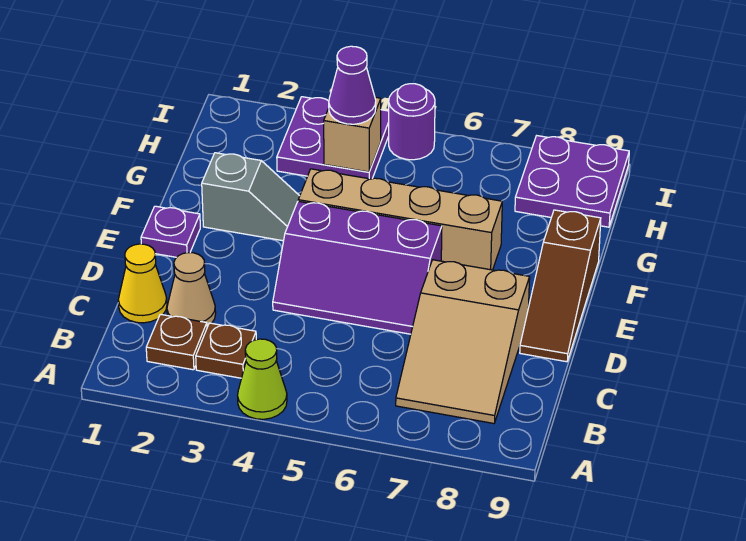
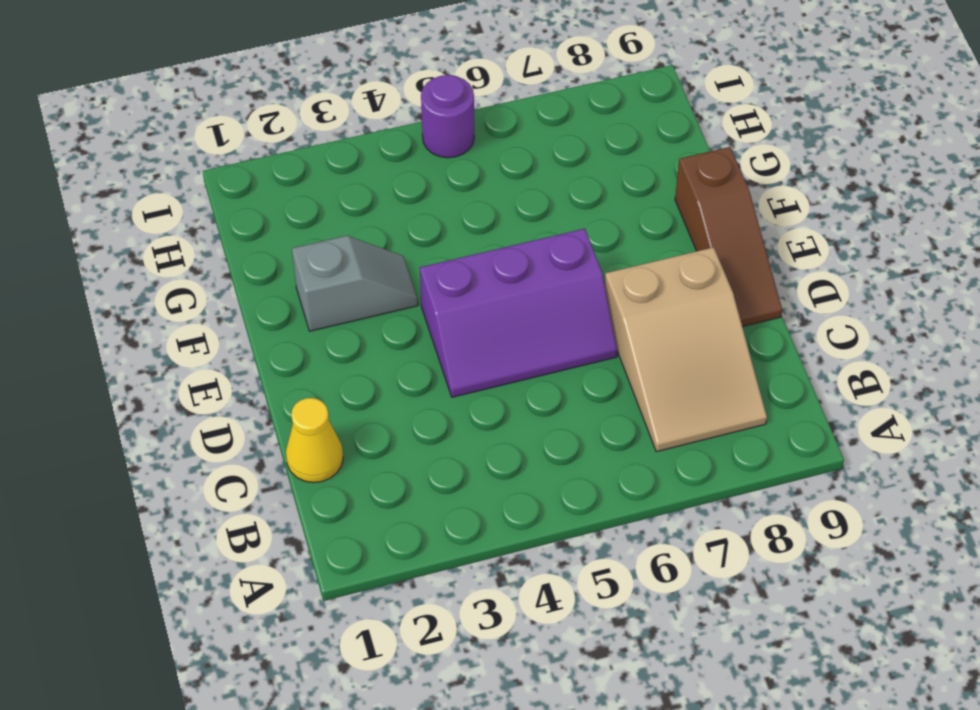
none -> lime cone A4 level 1
none -> brown plate B2 level 1
none -> brown plate B3 level 1

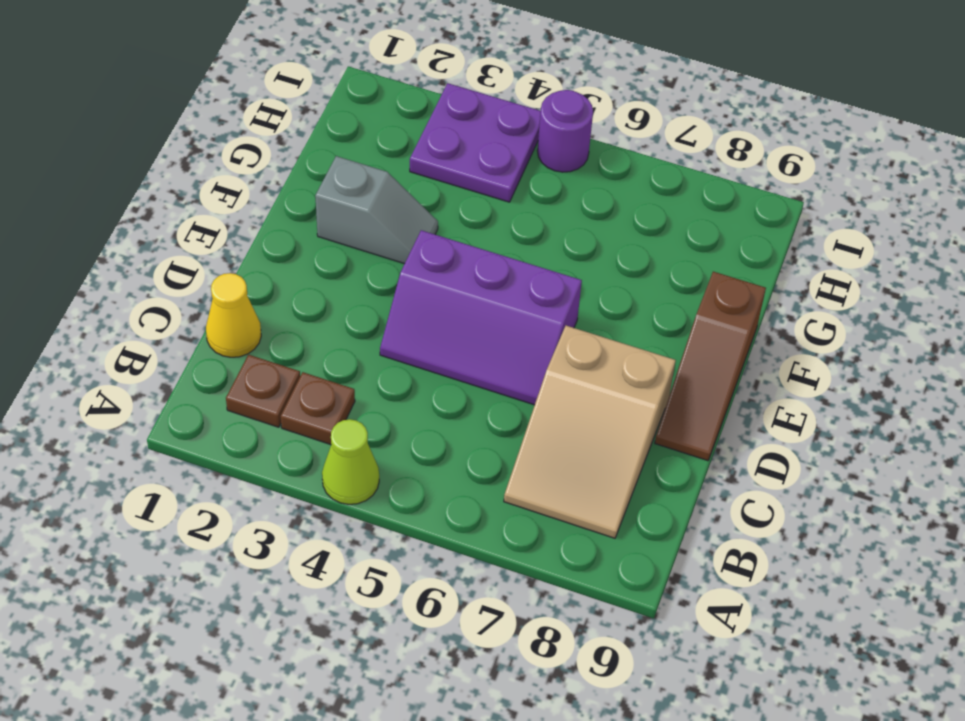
none -> tan cone C2 level 1
none -> purple plate E1 level 1
none -> tan brick F4:F7 level 1

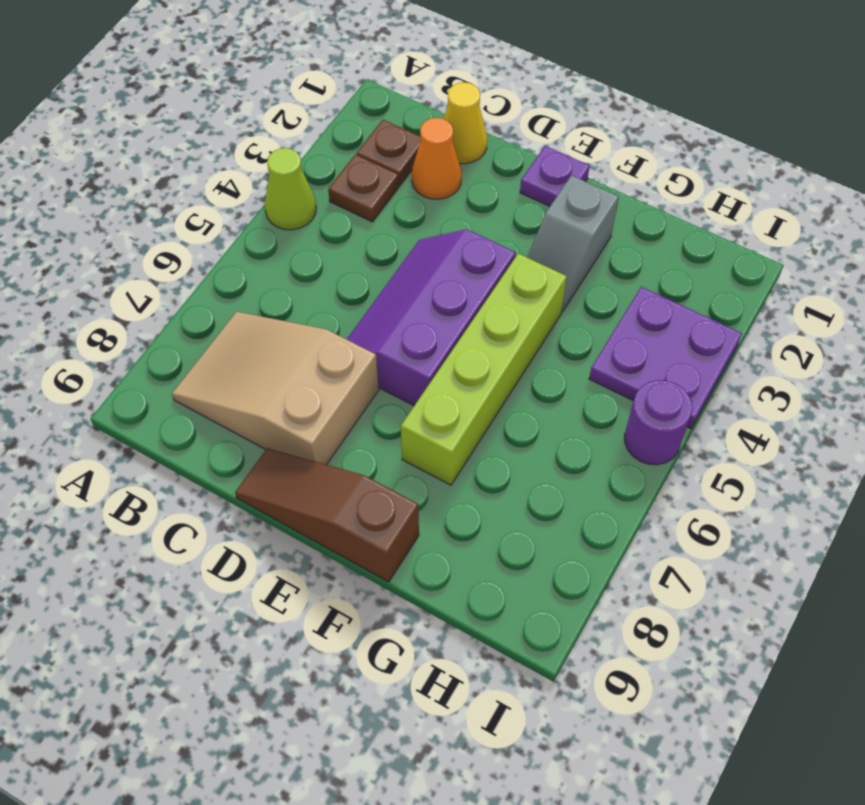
orange cone C2 level 1 -> tan cone C2 level 1
lime brick F4:F7 level 1 -> tan brick F4:F7 level 1
none -> purple plate H8:I9 level 1
none -> tan brick H4 level 2
none -> purple cone H4 level 3

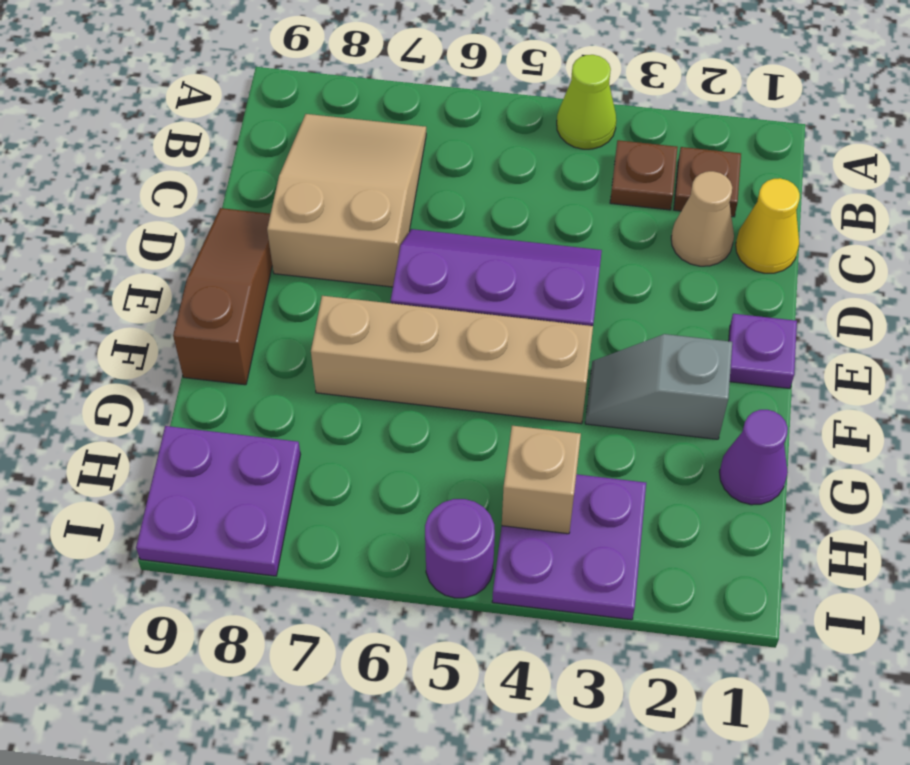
purple cone G1 level 1 -> purple cone H4 level 3

